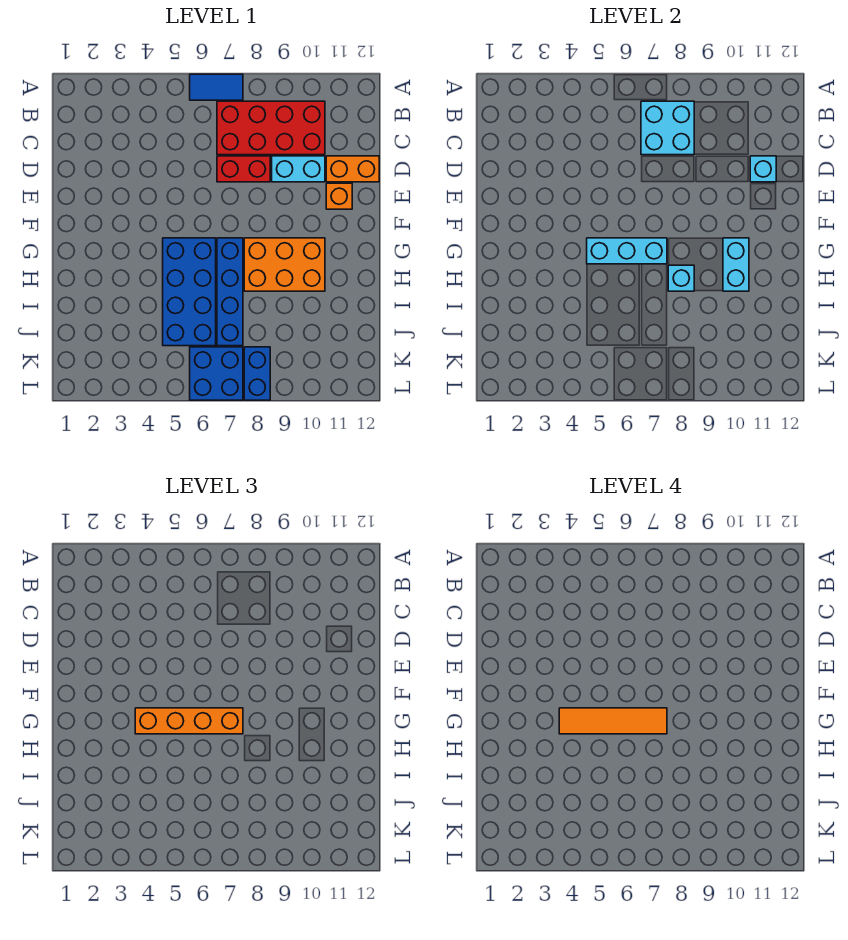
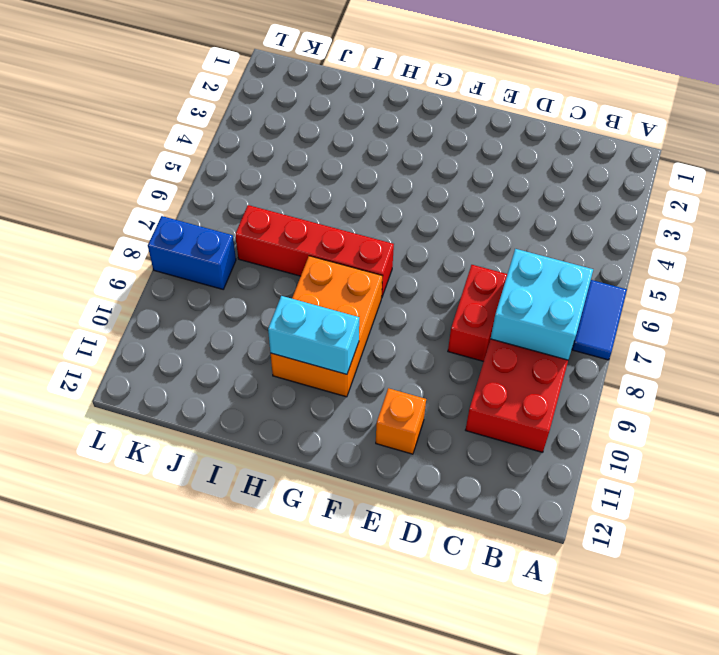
red brick G7:J7 level 1 -> blue brick G7:J7 level 1
none -> cyan brick D9:D10 level 1
none -> orange brick D11:D12 level 1
none -> blue brick G5:J6 level 1

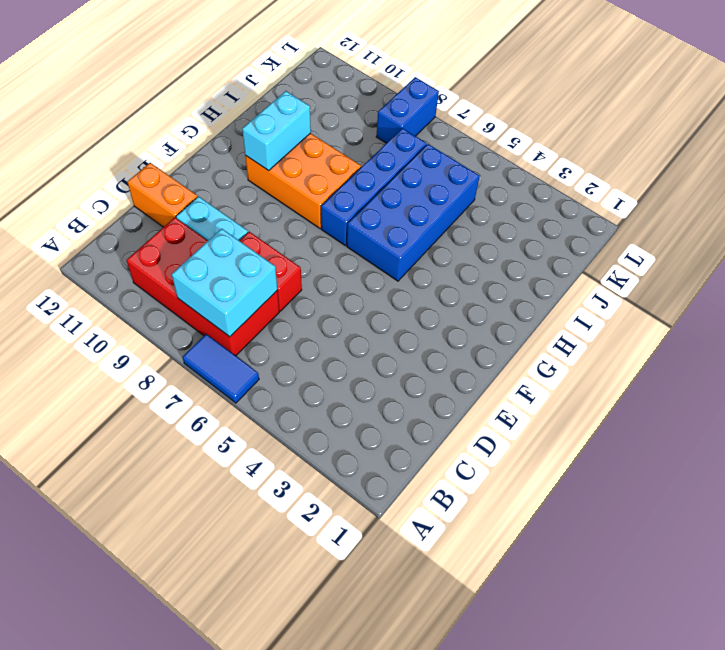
none -> orange brick E11 level 1
none -> blue brick K6:L7 level 1
none -> cyan brick D11 level 2

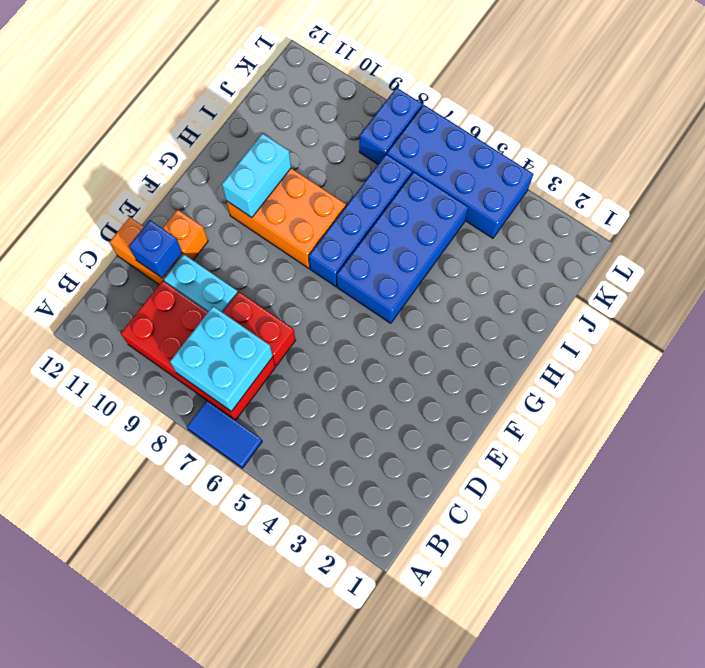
blue brick D11 level 2 -> cyan brick D11 level 2
blue brick K4:L7 level 1 -> blue brick K6:L7 level 1
none -> cyan brick G5:G7 level 2
none -> cyan brick H8 level 2
none -> orange brick G4:G7 level 3

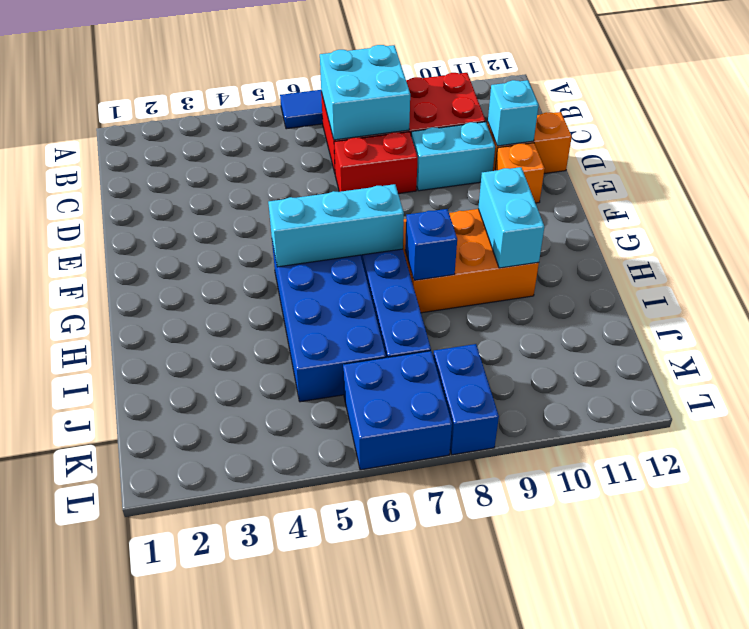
blue brick H8 level 2 -> cyan brick H8 level 2
none -> orange brick G4:G7 level 3
none -> orange tile G4:G7 level 4

